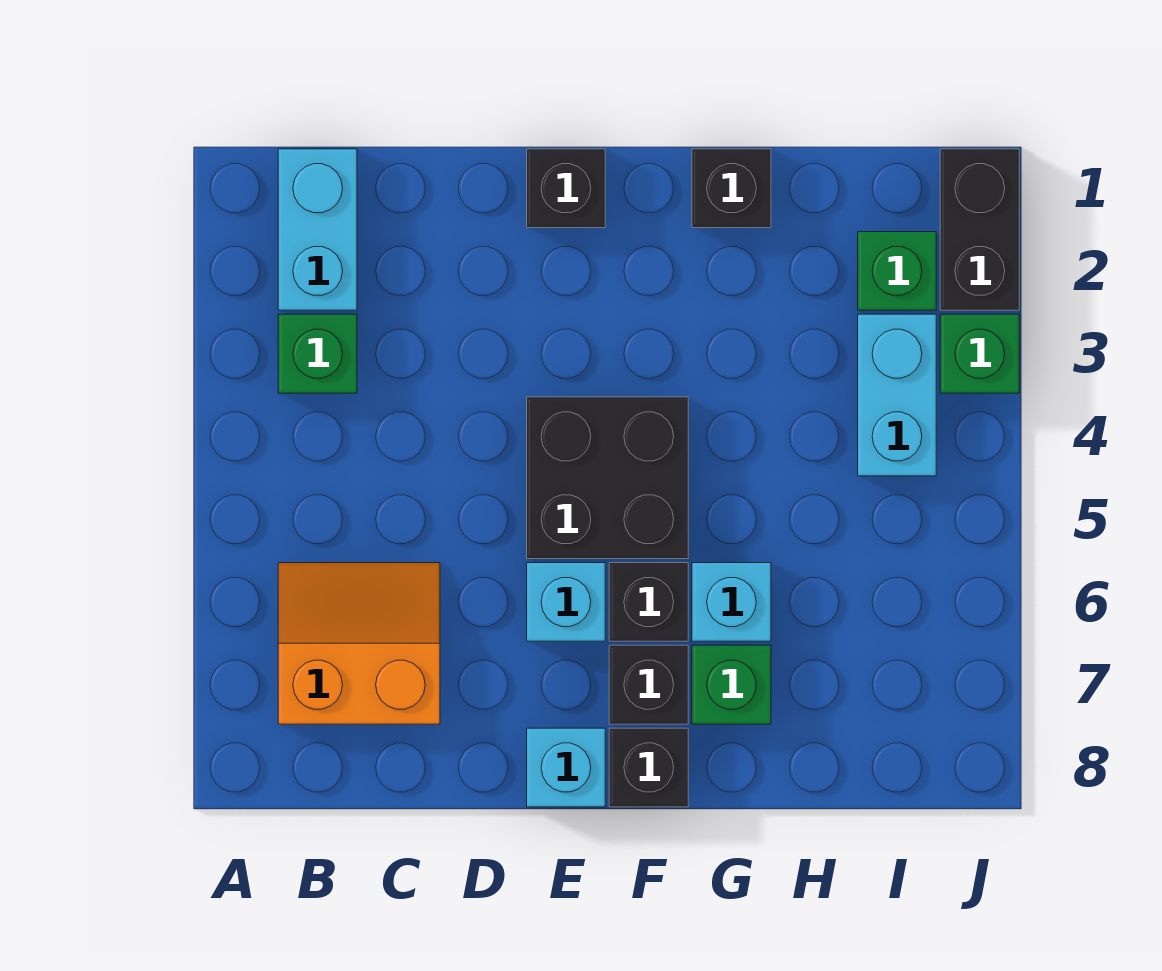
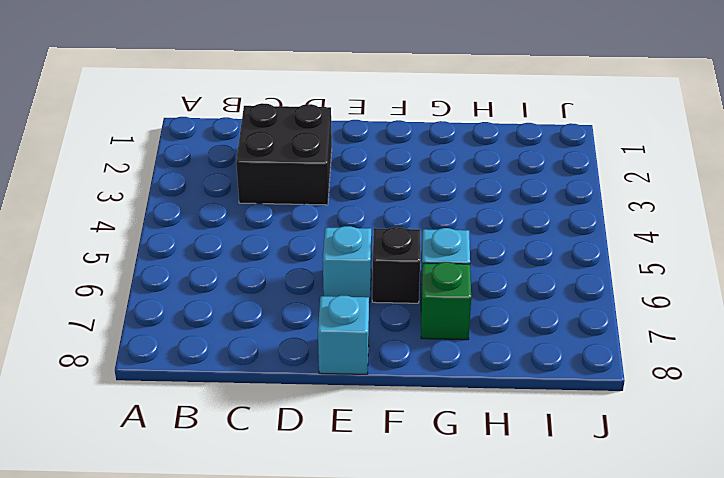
black brick C2:D3 level 1 -> black brick E4:F5 level 1
none -> cyan brick B1:B2 level 1
none -> green brick B3 level 1
none -> orange slope B6:C7 level 1 top 7

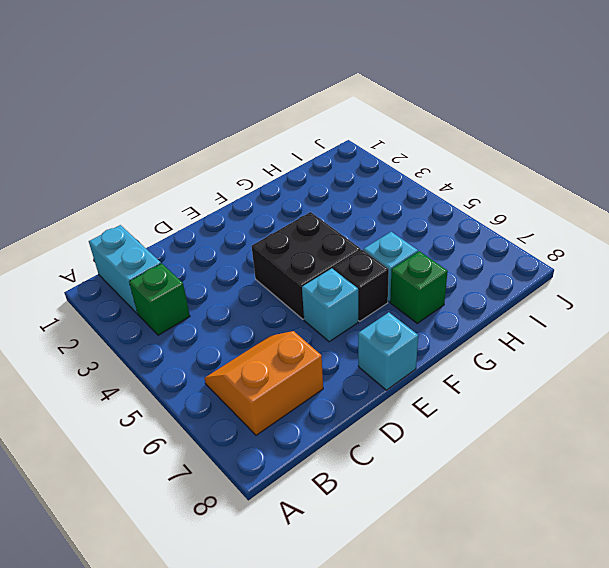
none -> black brick E1 level 1
none -> black brick F7 level 1
none -> black brick F8 level 1

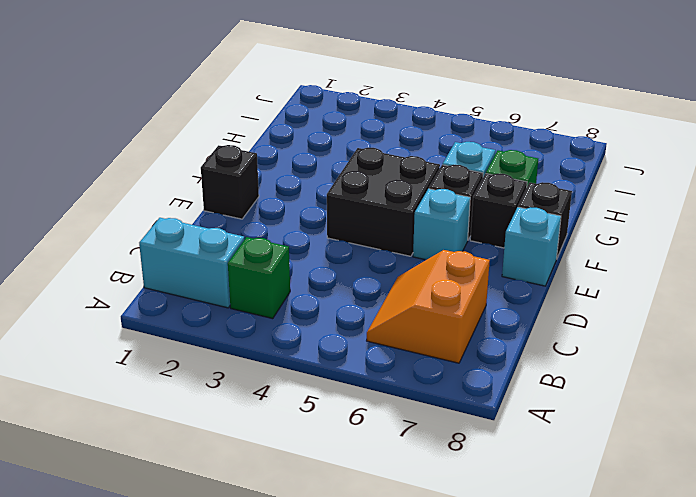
none -> black brick G1 level 1
none -> green brick I2 level 1
none -> cyan brick I3:I4 level 1

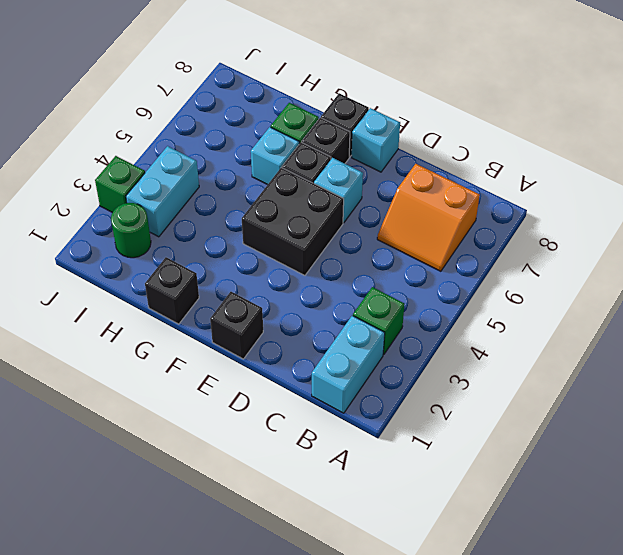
green round brick I2 level 1 -> green brick I2 level 1
none -> black brick J1:J2 level 1

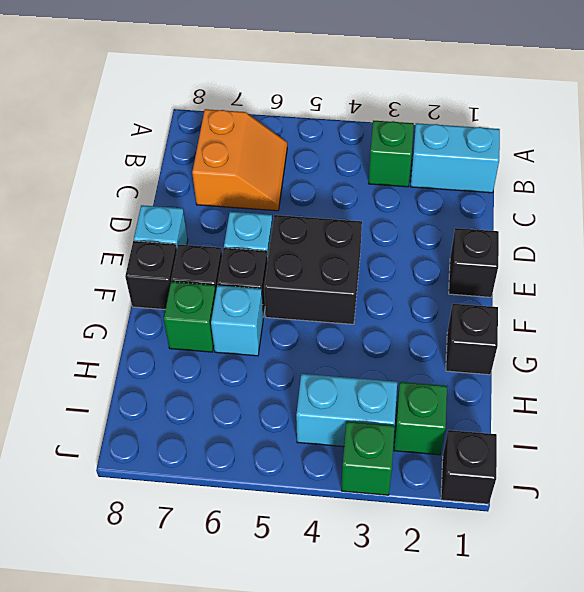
black brick J1 level 1 -> black brick J1:J2 level 1

